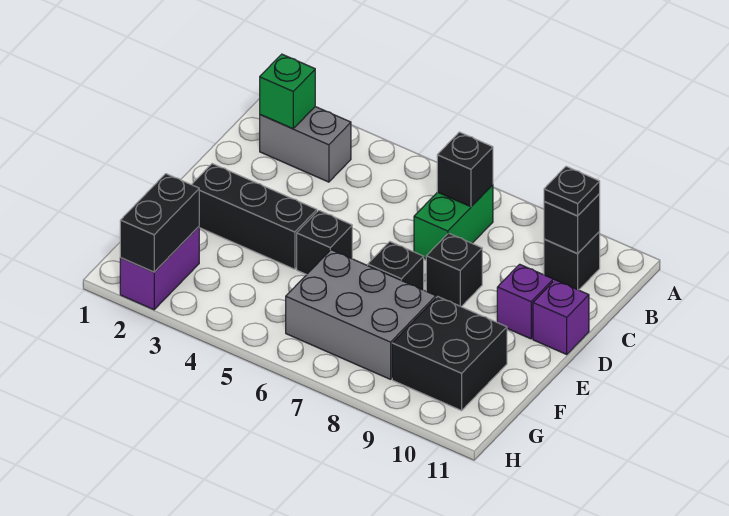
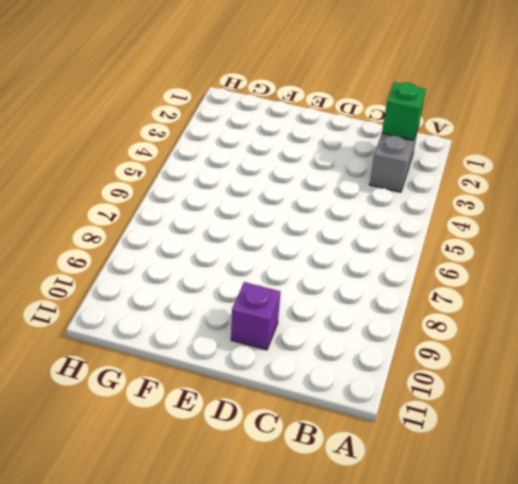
none -> green brick B7:C7 level 1
none -> black brick B10 level 1
none -> black brick D8 level 1

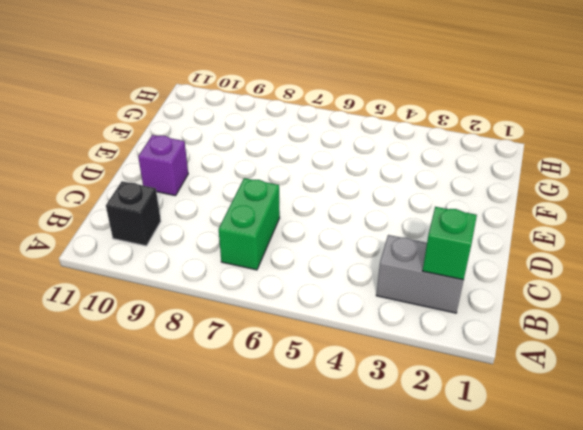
none -> black brick D8 level 1
none -> purple brick D11 level 1
none -> black brick E2:E4 level 1

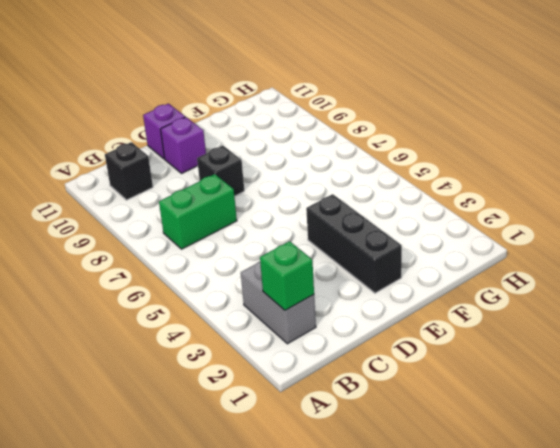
none -> black brick E5 level 1
none -> black brick E7 level 1
none -> grey brick F6:G8 level 1

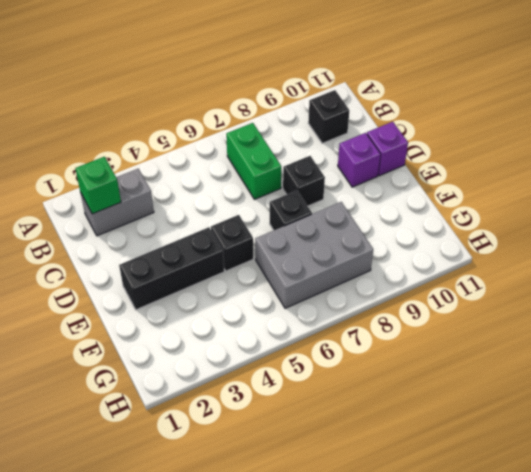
none -> black brick F9:G10 level 1
none -> purple brick G2:H2 level 1
none -> black brick B7 level 2

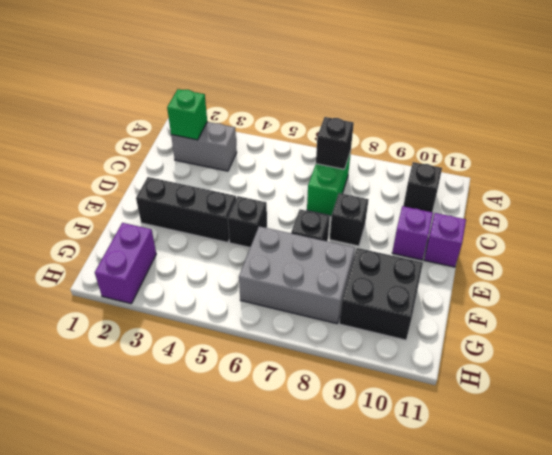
none -> black brick B10 level 2
none -> black brick G2:H2 level 2
none -> black plate B10 level 3

